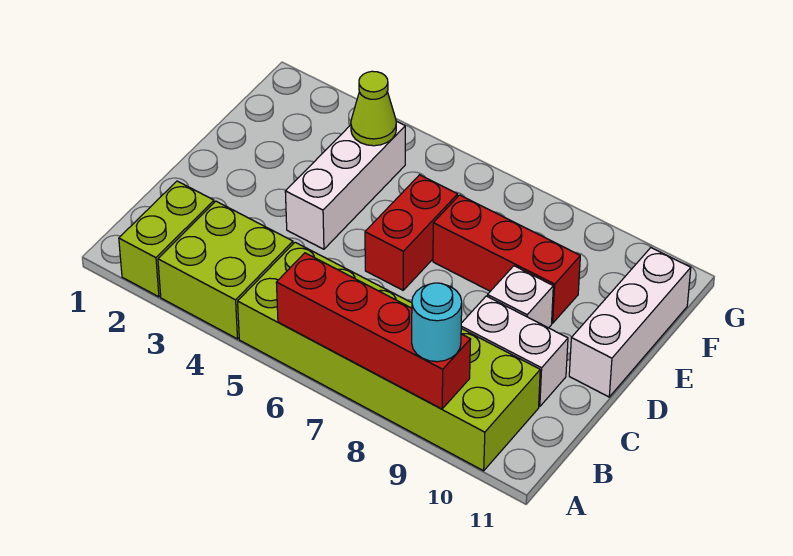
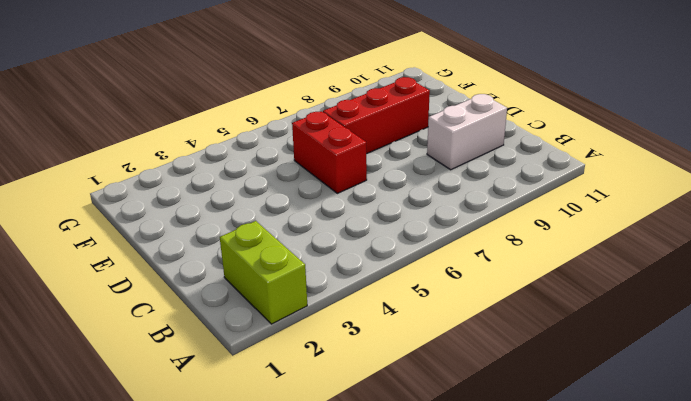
none -> lime brick A3:B4 level 1
none -> lime brick A5:B10 level 1
none -> white brick D4:F4 level 1

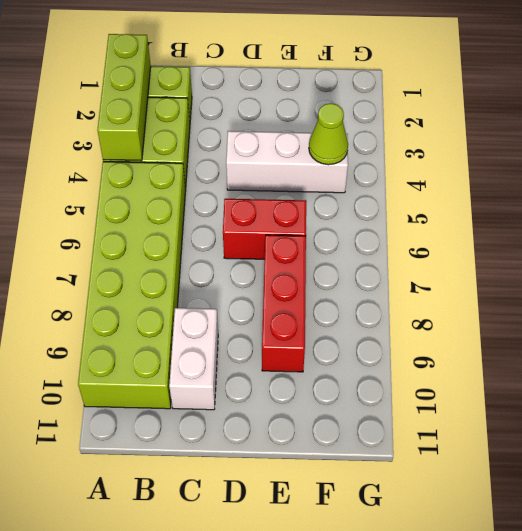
lime brick A2:A4 level 2 -> none
none -> white brick D9 level 1
none -> white brick D11:F11 level 1
none -> red brick A6:A9 level 2

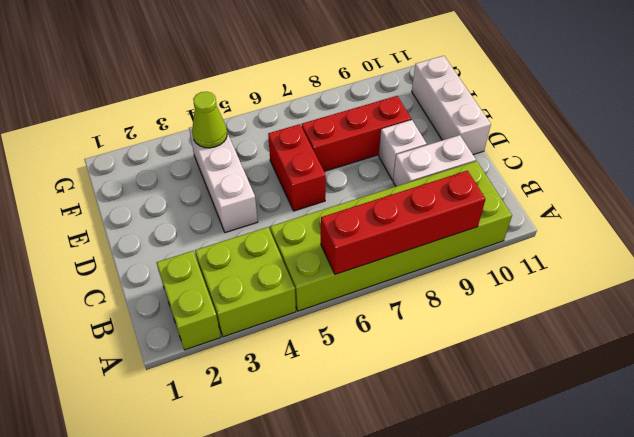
none -> cyan round brick A9 level 3

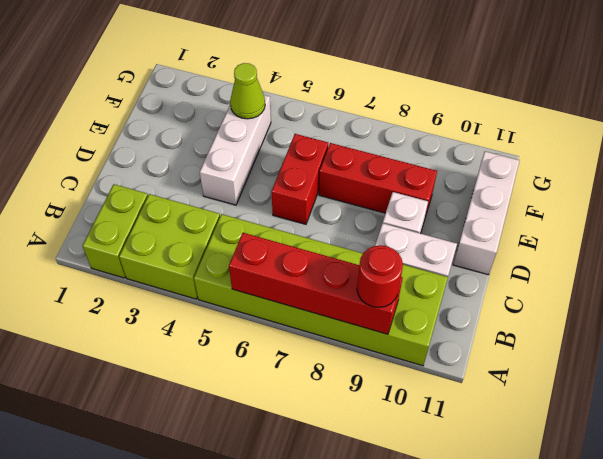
red round brick A9 level 3 -> cyan round brick A9 level 3

